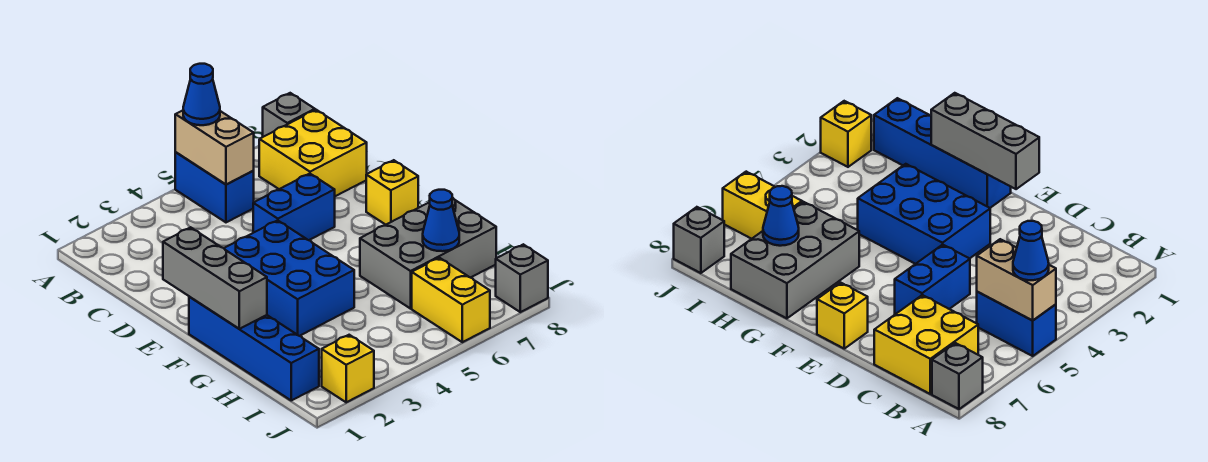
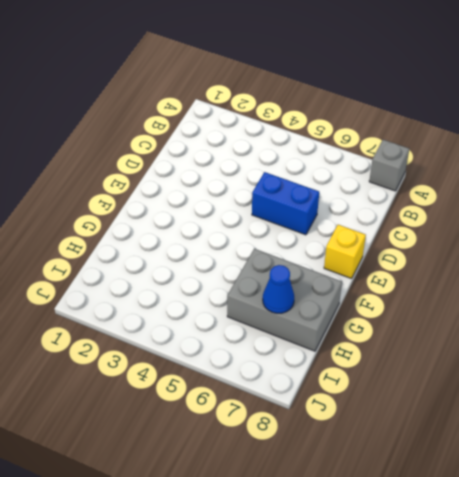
none -> blue brick A5:B5 level 1
none -> yellow brick B7:C8 level 1
none -> blue brick E3:G4 level 1

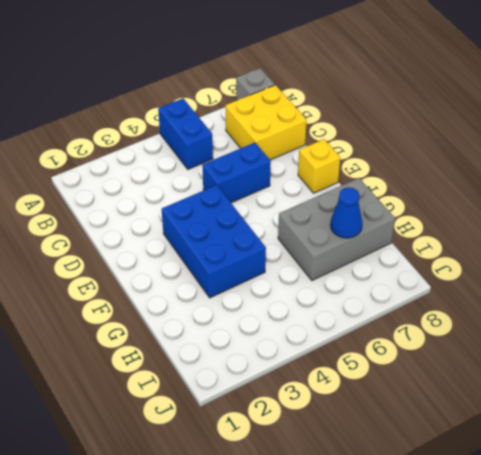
none -> blue brick F1:I1 level 1
none -> yellow brick I6:J6 level 1
none -> yellow brick J2 level 1

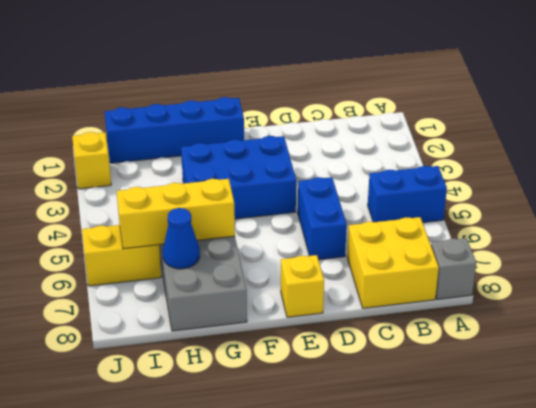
yellow brick G6:I6 level 2 -> none
none -> grey brick J8 level 1
none -> tan brick A5:B5 level 2
none -> grey brick E1:G1 level 2

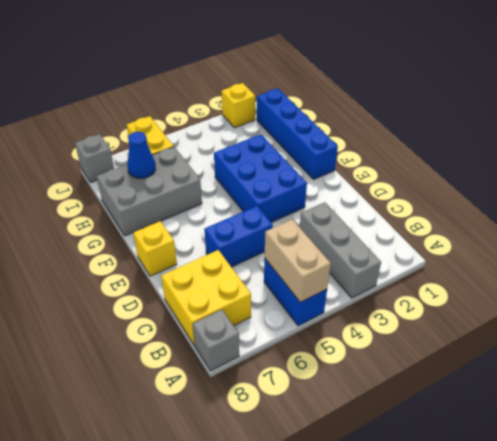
grey brick A3:C3 level 1 -> grey brick E1:G1 level 2
none -> blue cone A5 level 3

